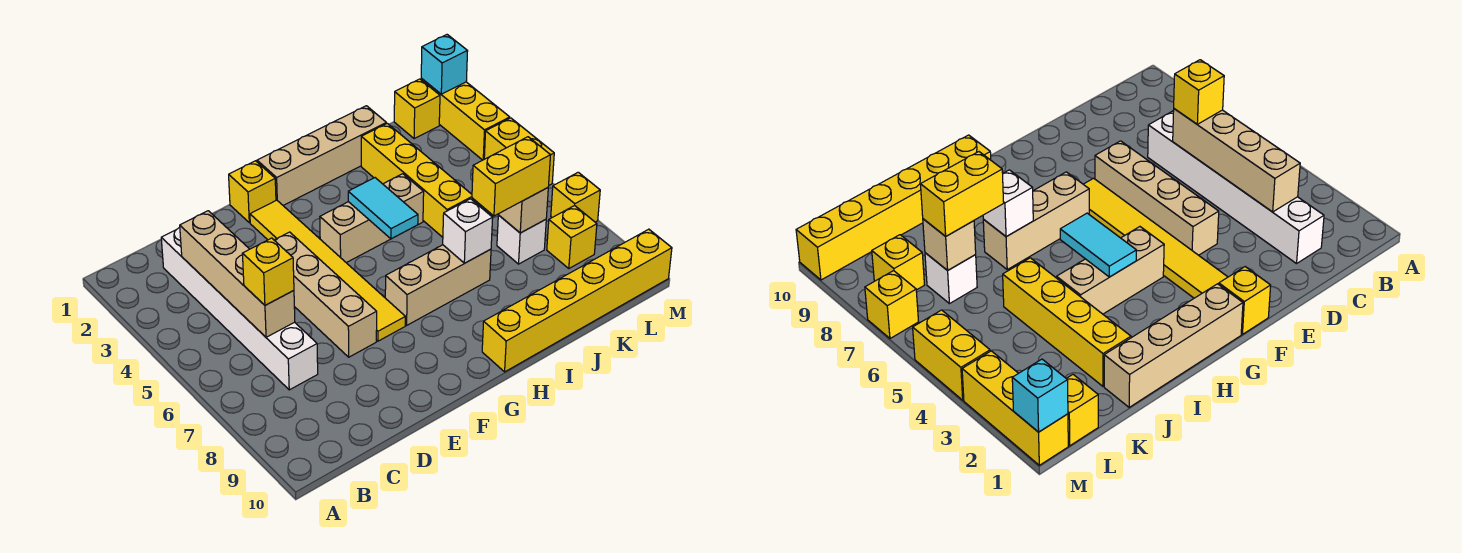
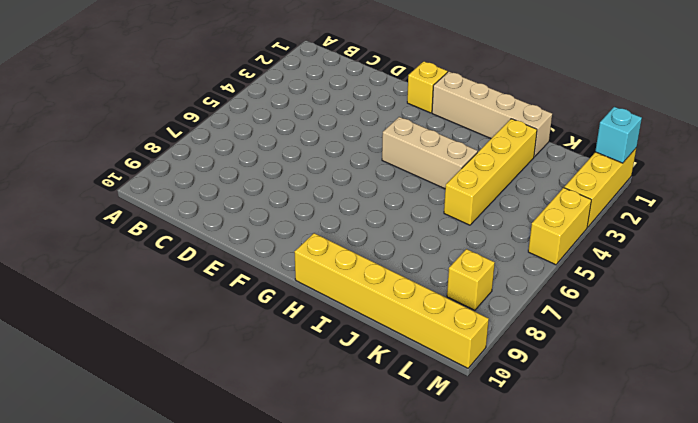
none -> white brick C2:C7 level 1
none -> tan brick E4:E7 level 1
none -> yellow tile F2:F7 level 1

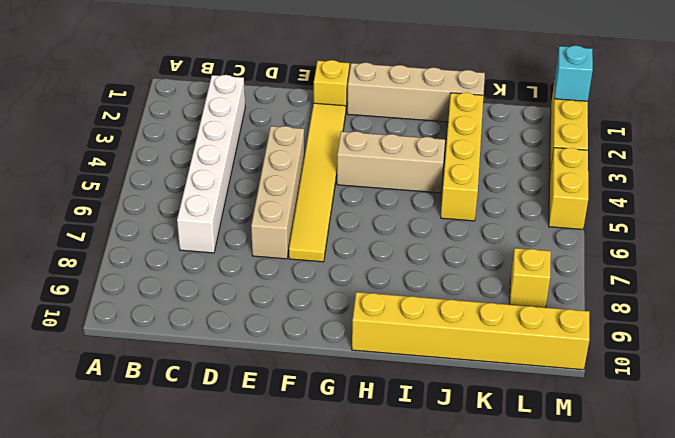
none -> tan brick G7:I7 level 1
none -> white brick K7 level 1
none -> yellow brick L1 level 1

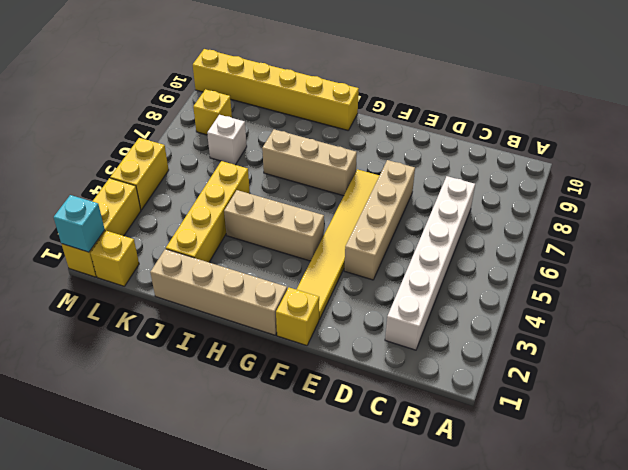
none -> yellow brick M7 level 1
none -> tan brick C3:C6 level 2
none -> cyan tile H4:H5 level 2

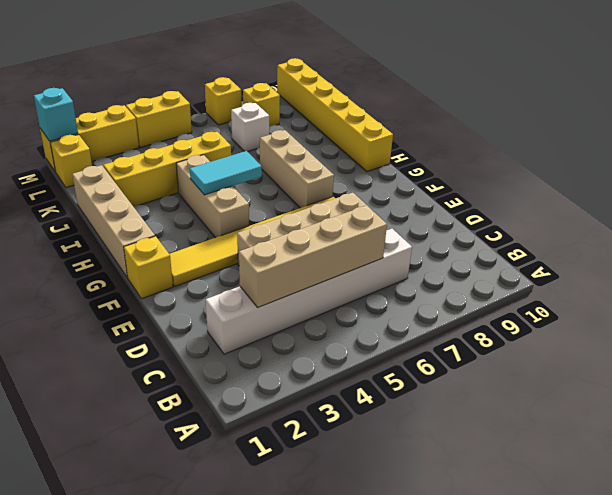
none -> white brick I7 level 2
none -> tan brick K7 level 2
none -> yellow brick C6 level 3

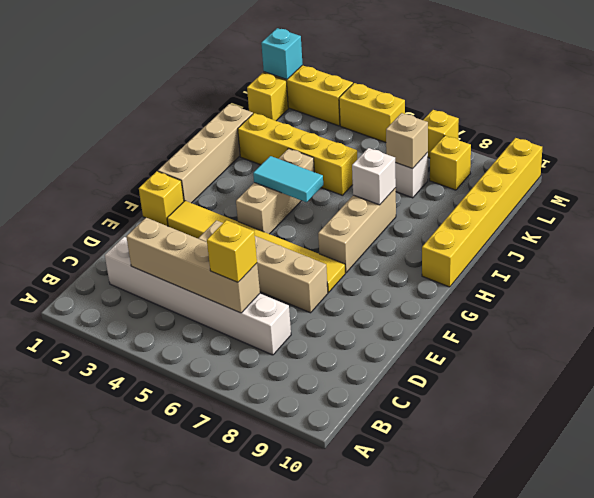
none -> yellow brick J7:K7 level 3

